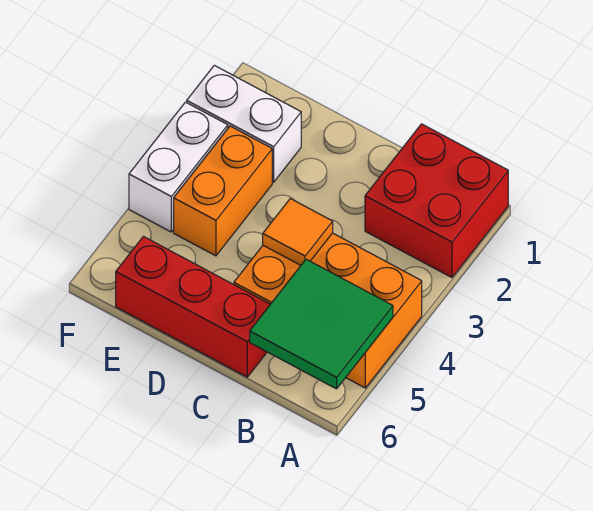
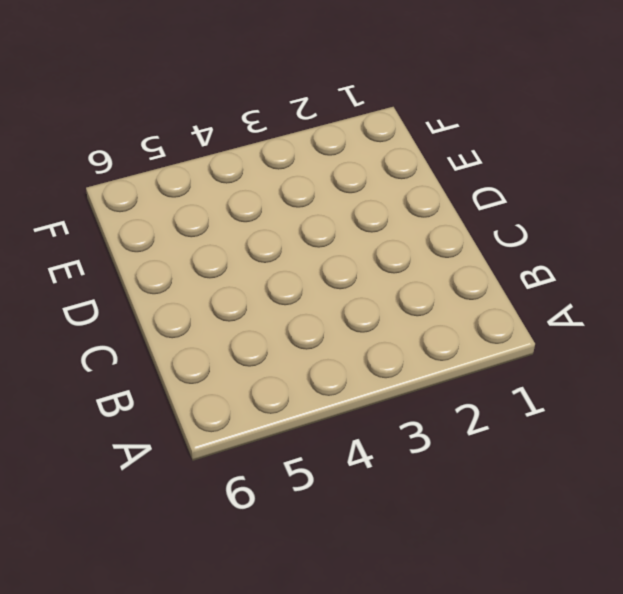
none -> red brick A1:B2 level 1
none -> orange brick A4:C5 level 1

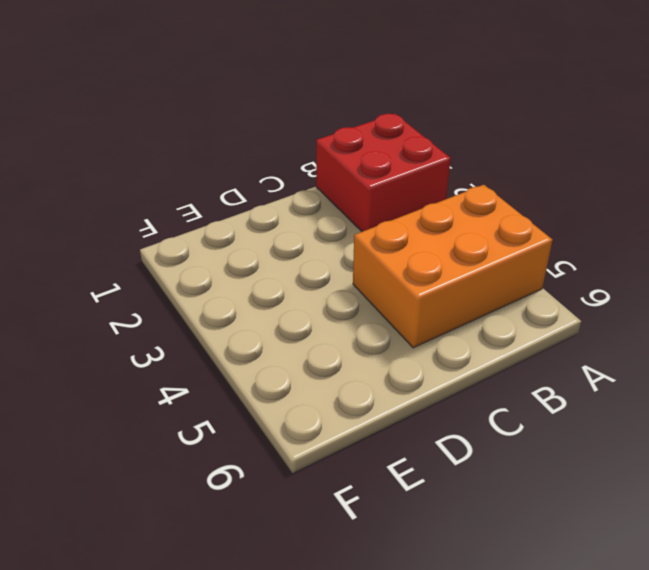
none -> red brick C6:E6 level 1
none -> white brick E2:F2 level 1

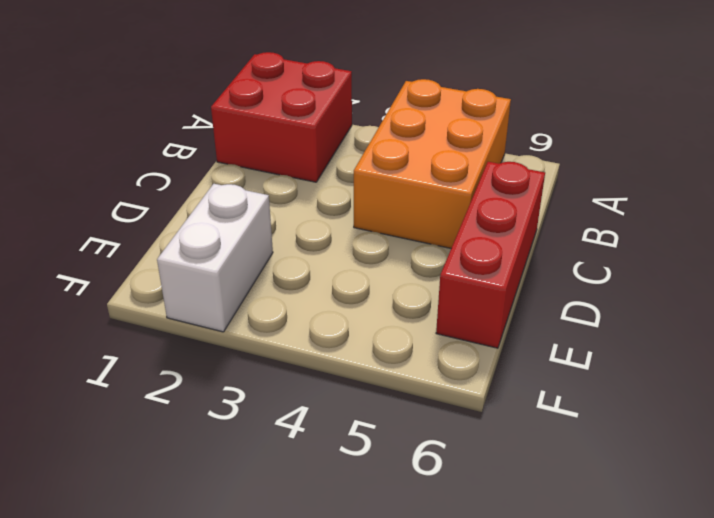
none -> orange brick E3:E4 level 1
none -> white brick F3:F4 level 1

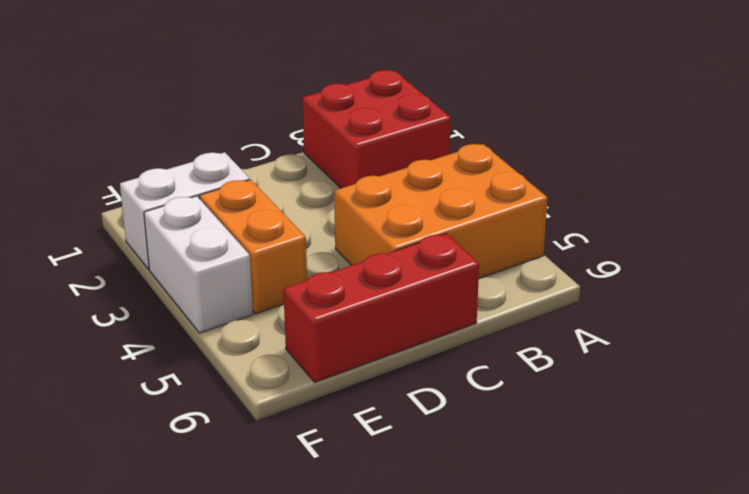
none -> green tile A5:B6 level 2
none -> orange tile C4 level 2

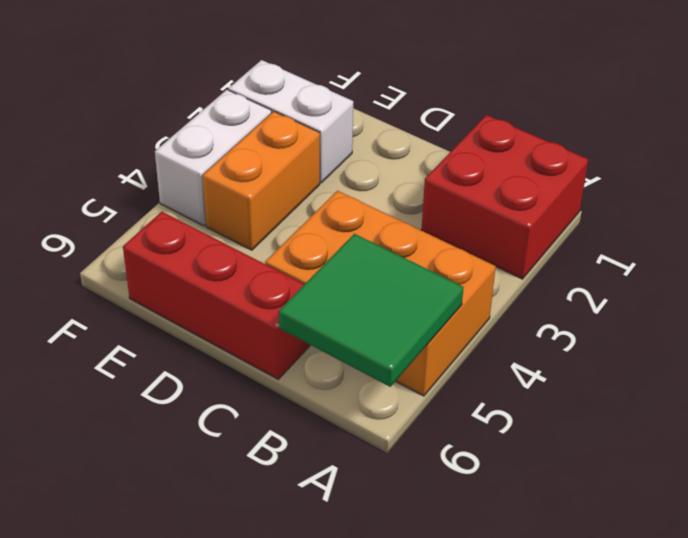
none -> orange tile C4 level 2

